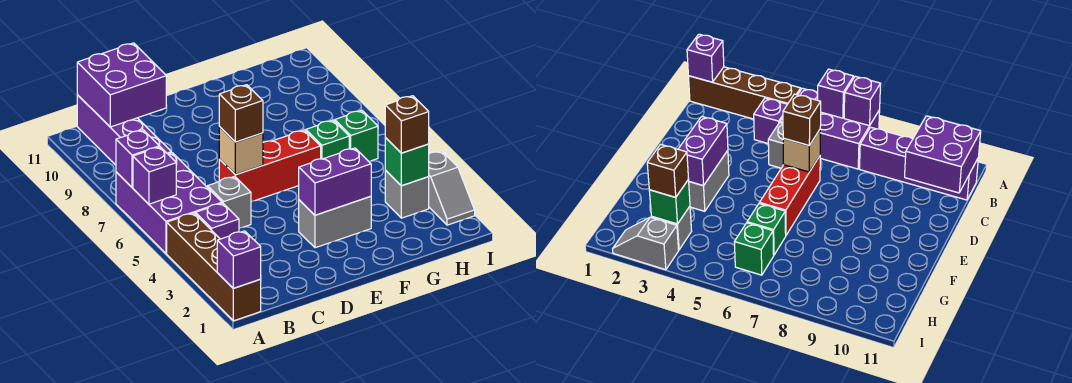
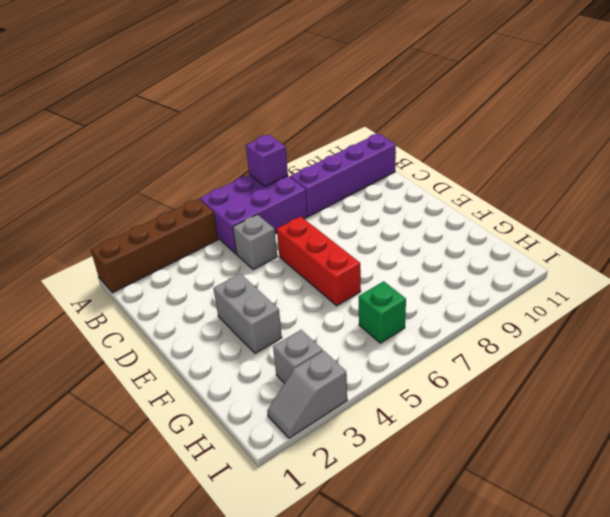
none -> purple brick B4 level 1
none -> green brick G6 level 1
none -> purple brick A1 level 2

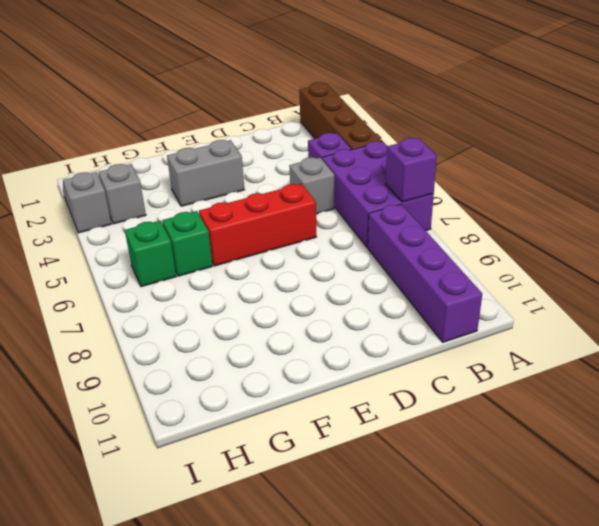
none -> purple brick A1 level 2
none -> purple brick A6 level 2
none -> purple brick B10:C11 level 2

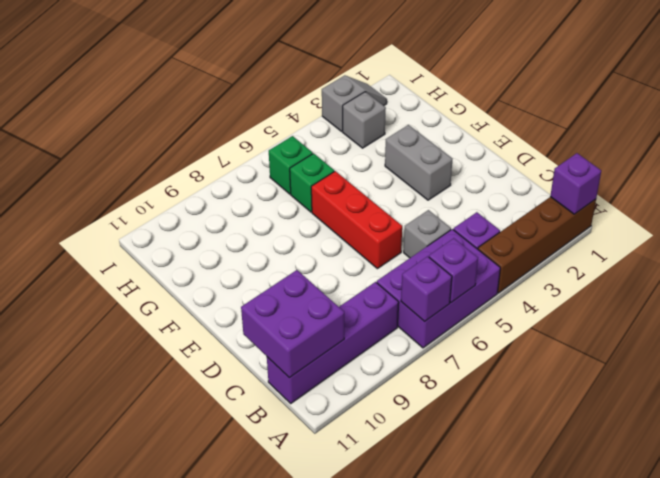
none -> tan brick D6 level 2
none -> purple brick E3:F3 level 2
none -> green brick H3 level 2

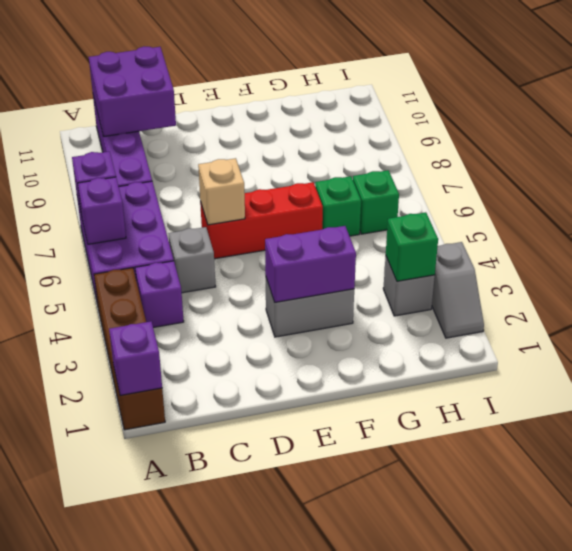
none -> brown brick D6 level 3
none -> brown brick H3 level 3

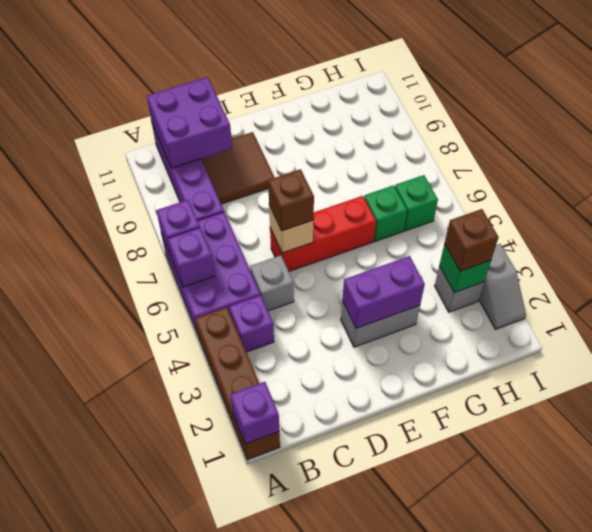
brown tile C9:D10 level 1 -> none

